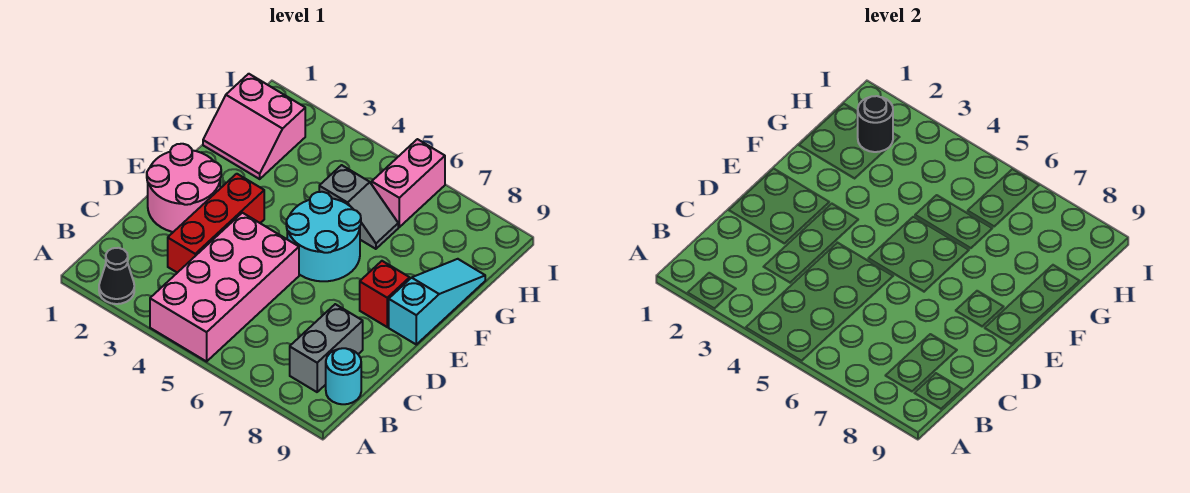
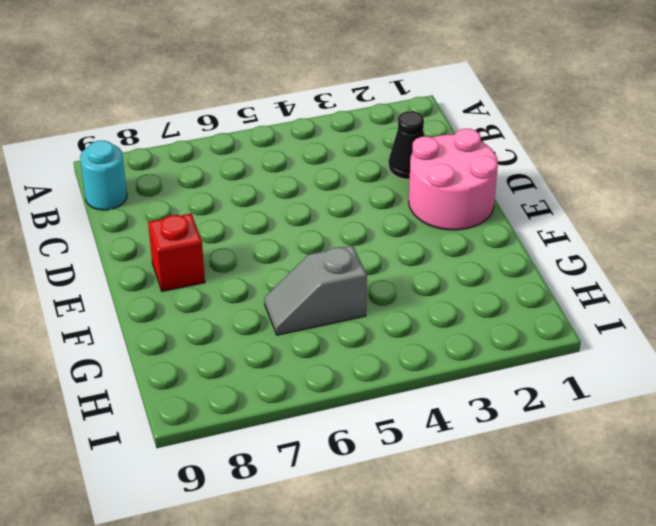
black cone C2 level 1 -> black cone A2 level 1
none -> pink brick A4:D5 level 1
none -> grey brick B8:C8 level 1
none -> red brick C3:E3 level 1

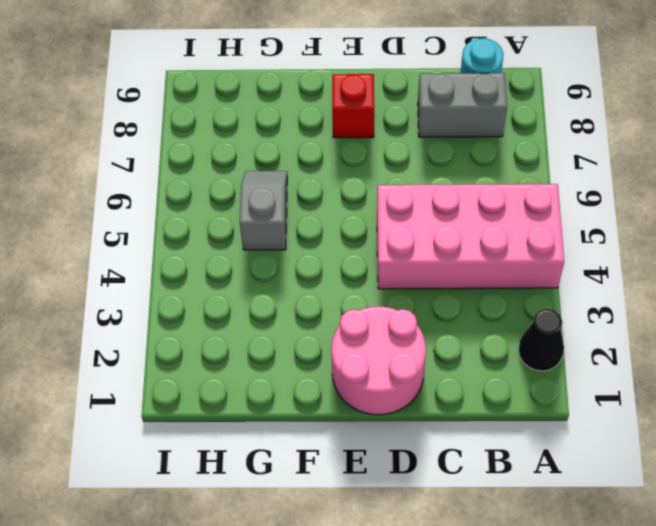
none -> red brick C3:E3 level 1
none -> cyan round brick E5:F6 level 1
none -> cyan slope E9:G9 level 1 top E

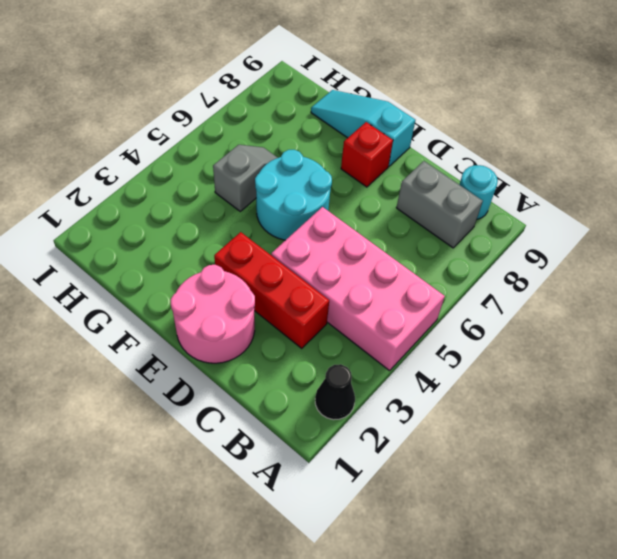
none -> pink slope G1:H2 level 1 top H
none -> pink brick H6:I6 level 1
none -> black round brick H2 level 2

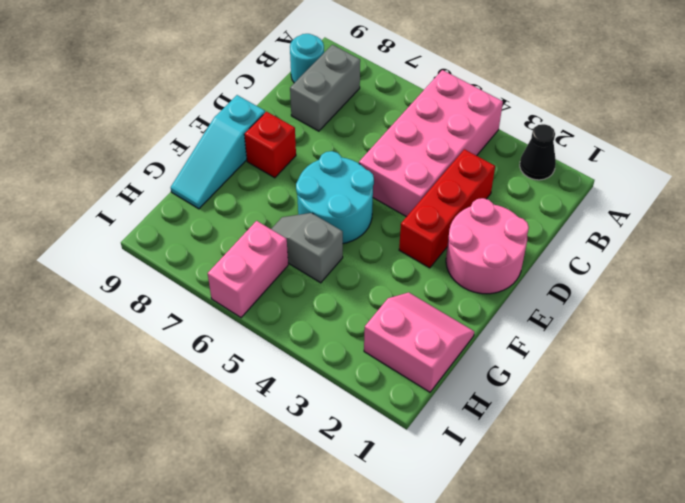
none -> black round brick H2 level 2

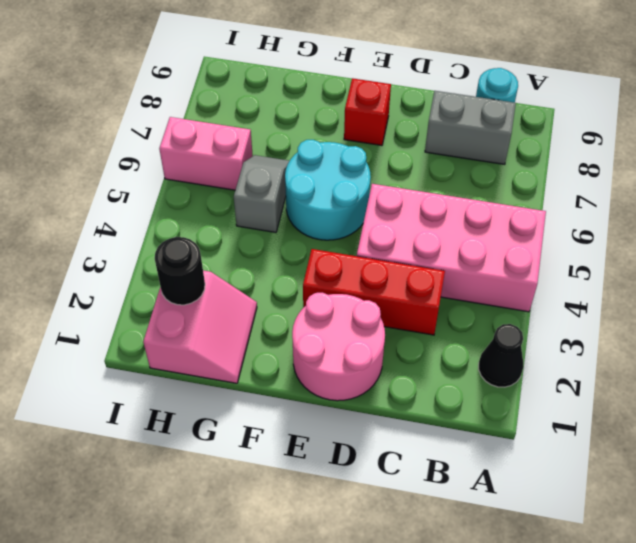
none -> cyan slope E9:G9 level 1 top E

